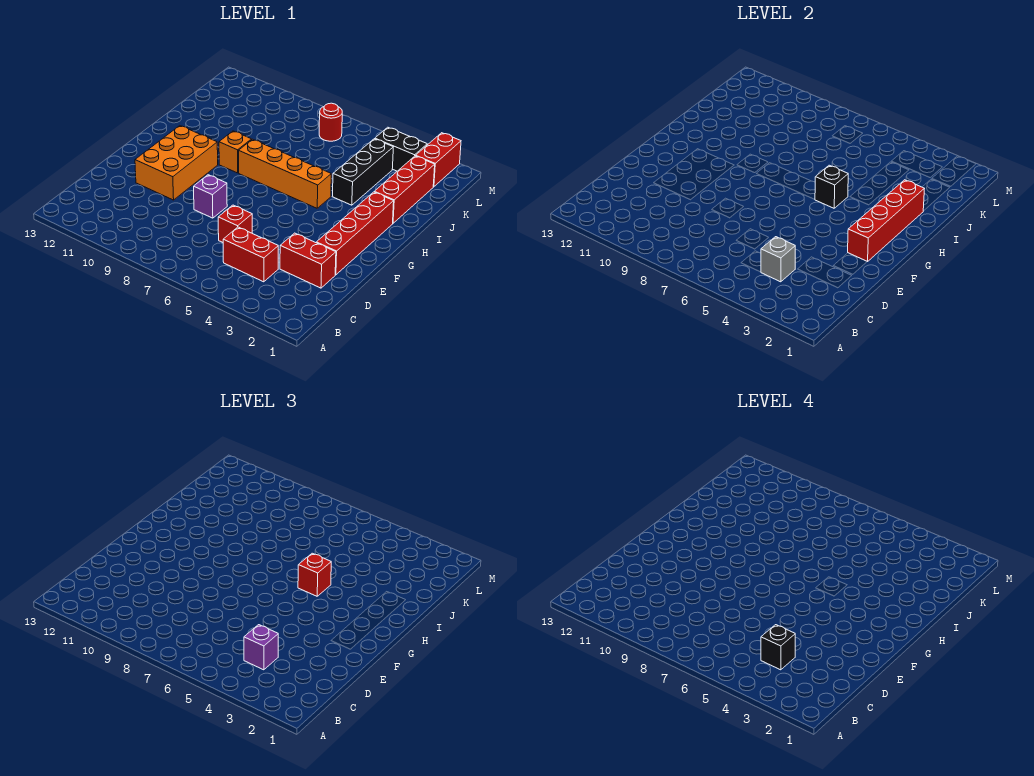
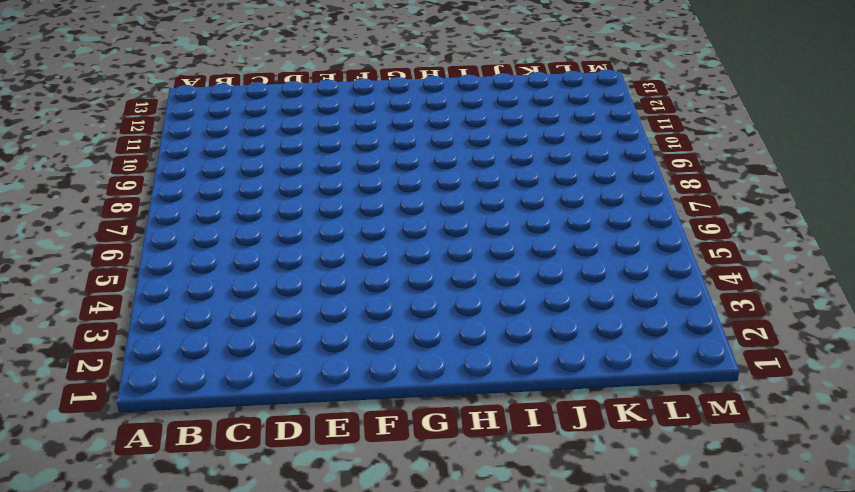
none -> red brick C4:C5 level 1
none -> red brick D2:D3 level 1
none -> red brick D6 level 1

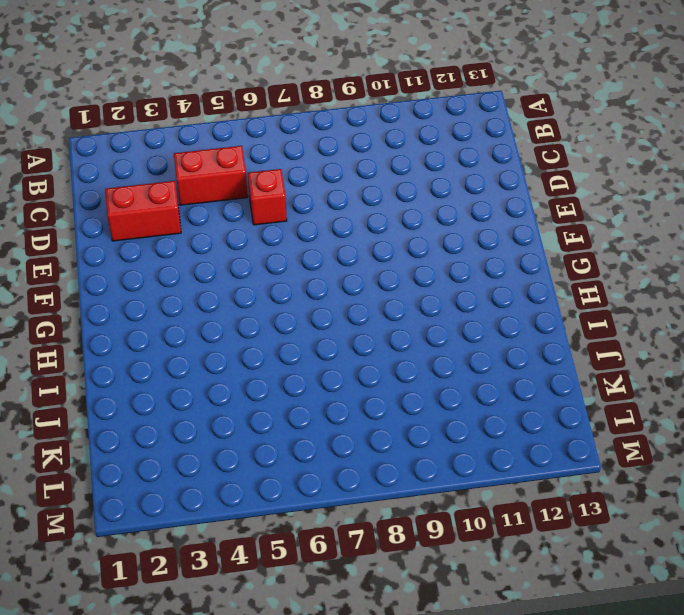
none -> red brick E2:H2 level 1
none -> purple brick E8 level 1
none -> orange brick E10:G11 level 1

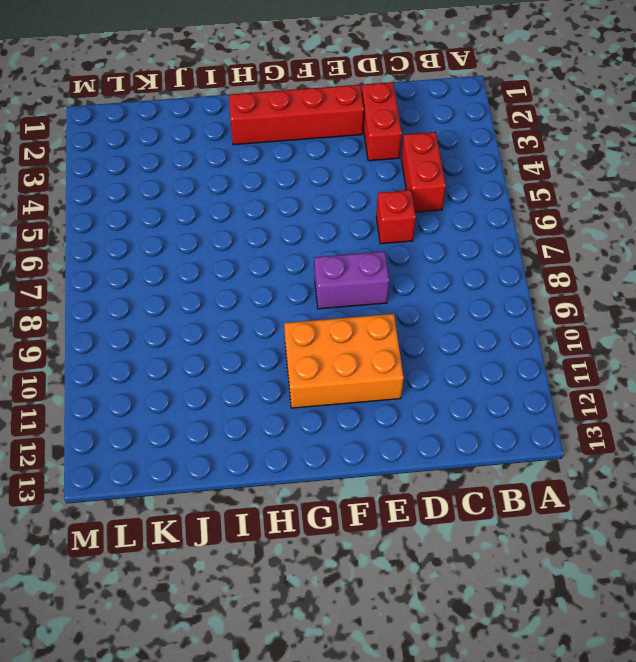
purple brick E8:F8 level 1 -> purple brick E8 level 1
none -> orange brick H5:H8 level 1
none -> orange brick H9 level 1
none -> red brick I2:K2 level 1

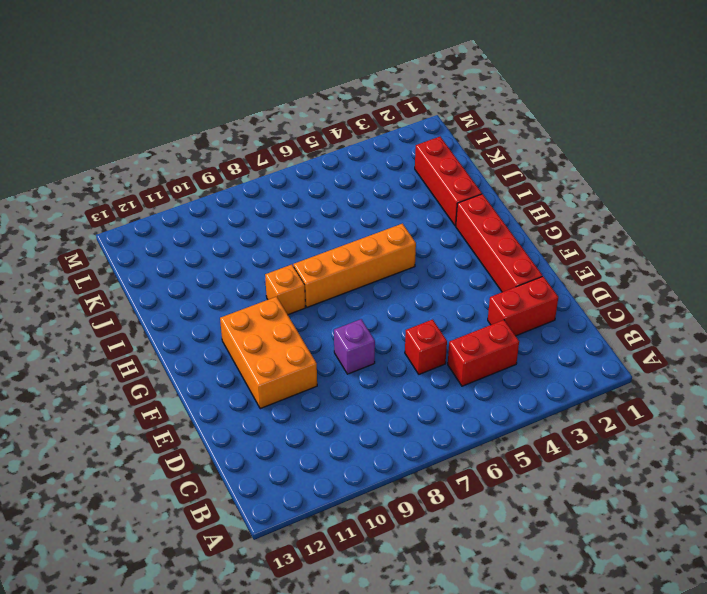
none -> black brick I4:K4 level 1
none -> red brick L2:M2 level 1
none -> black brick L3:L4 level 1

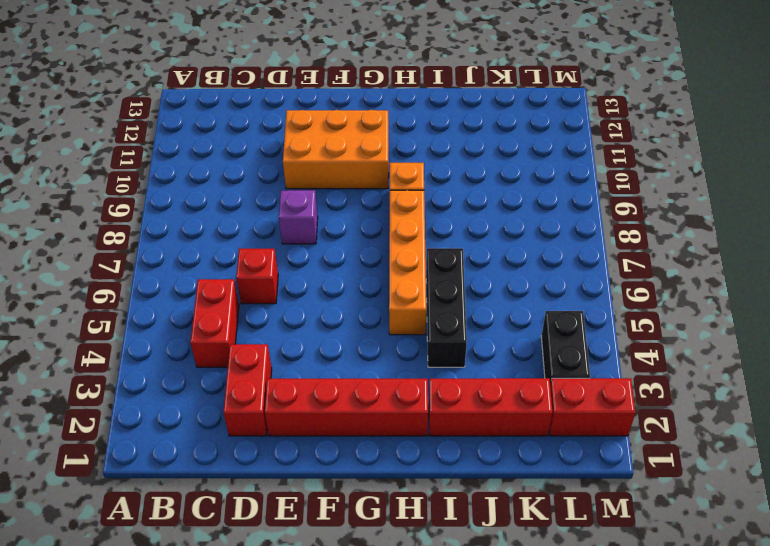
black brick I4:I6 level 1 -> black brick I4:K4 level 1
none -> red round brick L7 level 1
none -> grey brick C4 level 2
none -> red brick F2:I2 level 2

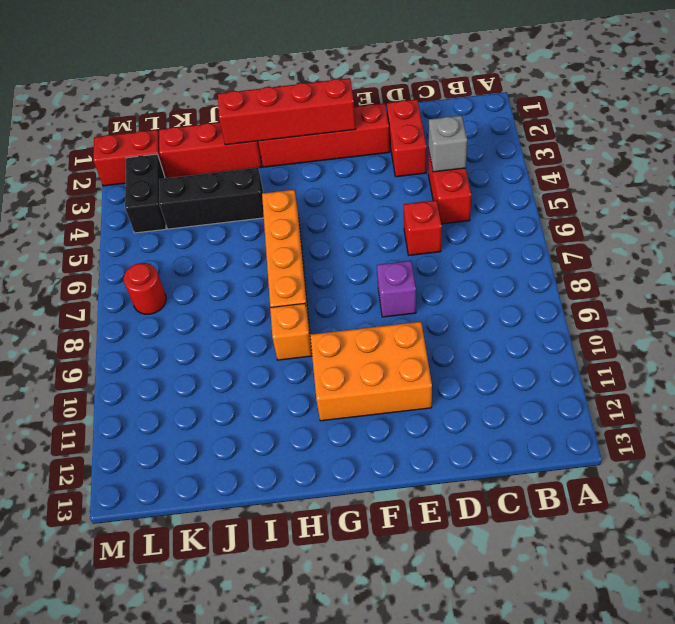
none -> black brick H5 level 2
none -> purple brick C4 level 3
none -> red brick H5 level 3

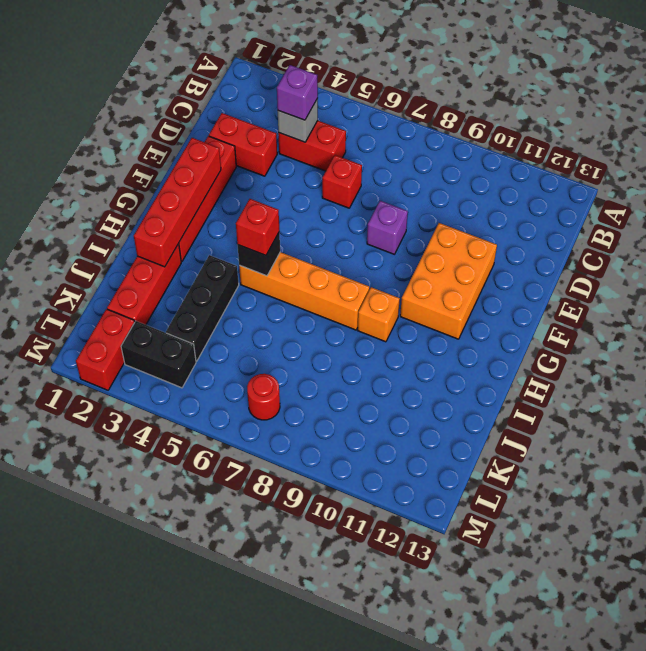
none -> black brick C4 level 4

